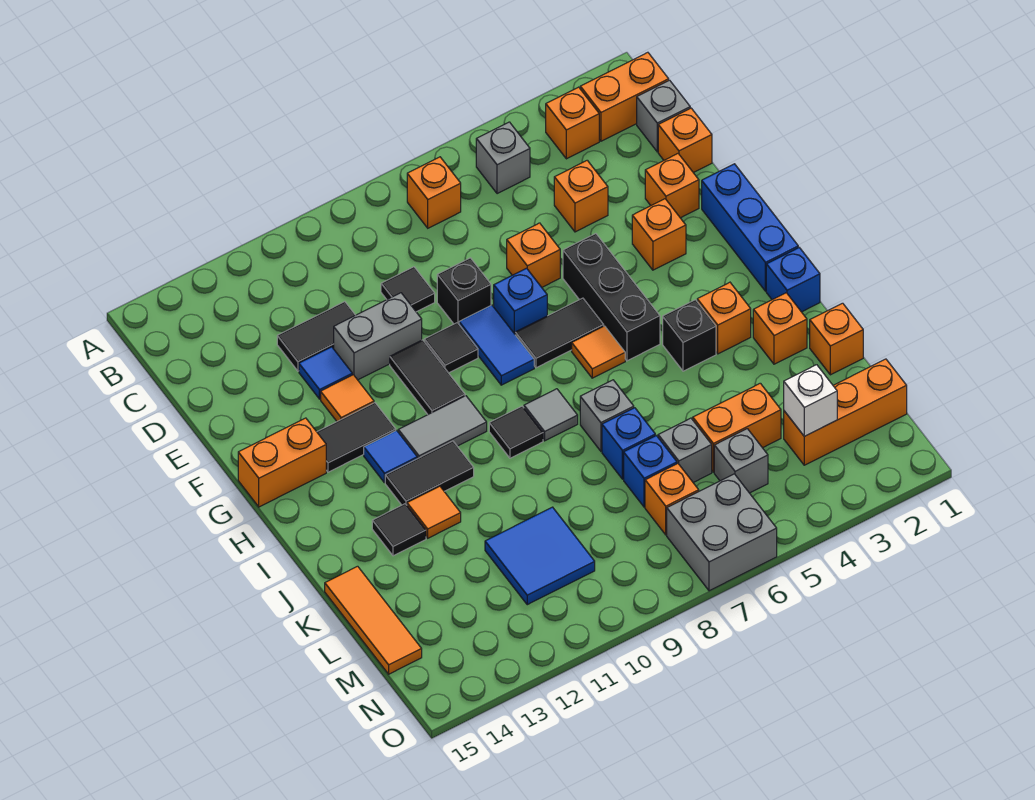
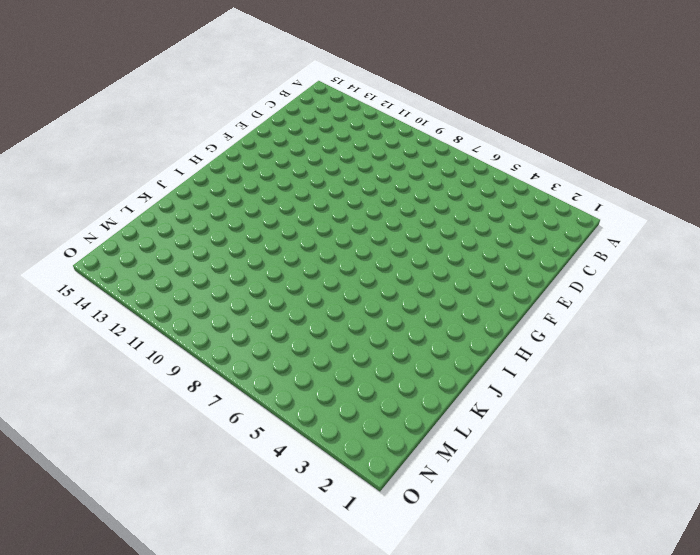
none -> orange brick B1:B2 level 1
none -> orange brick B3 level 1
none -> grey brick B5 level 1
none -> orange brick B7 level 1

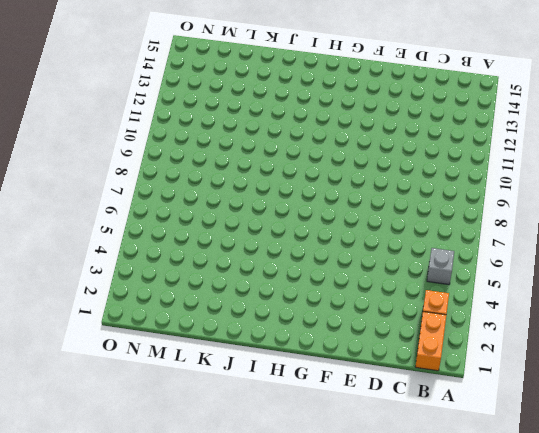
none -> orange brick B7 level 1
none -> grey brick C1 level 1
none -> orange brick D1 level 1
none -> orange brick D4 level 1

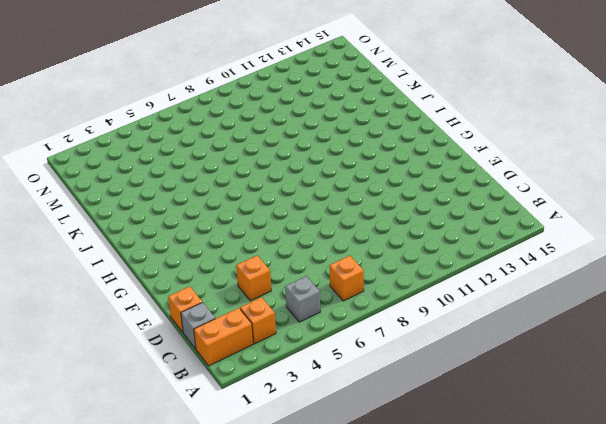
none -> black tile D9 level 1
none -> black tile D11:D12 level 1
none -> orange brick E2 level 1
none -> orange brick E6 level 1

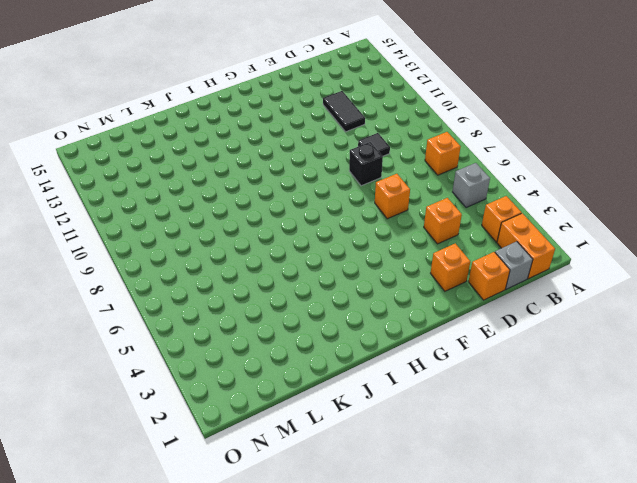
none -> grey brick E10:E11 level 1
none -> blue tile E12 level 1
none -> blue brick F1:H1 level 1
none -> orange brick F3 level 1

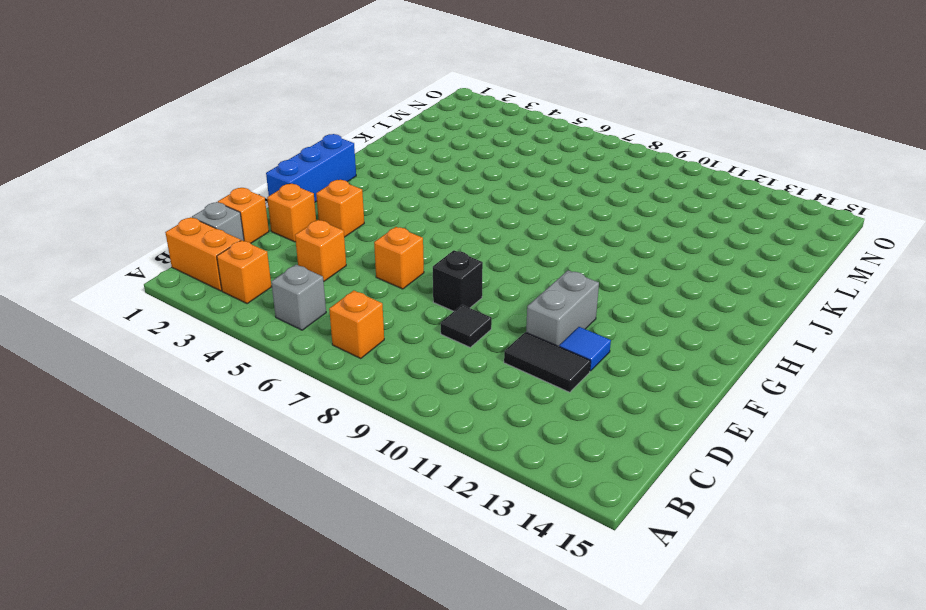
grey brick E11:F11 level 1 -> grey brick E10:E11 level 1
none -> black brick F5:H5 level 1
none -> blue brick F7 level 1
none -> blue tile F8:G8 level 1
none -> black tile F9 level 1

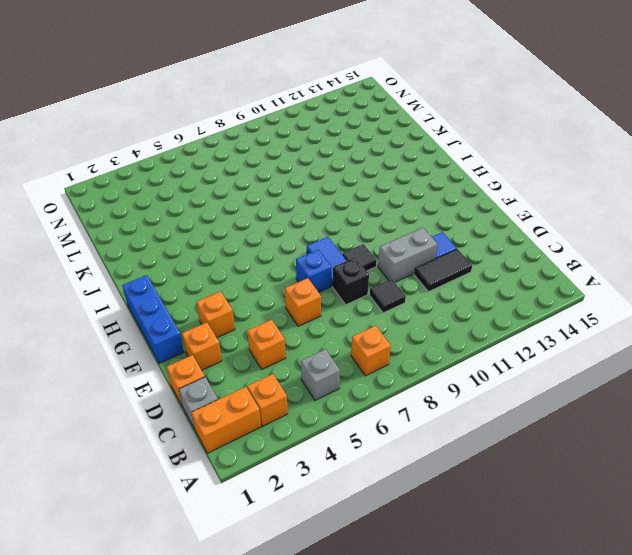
none -> black brick F5:H5 level 1
none -> black tile F10:G10 level 1
none -> orange tile F12 level 1
none -> black tile G6:G7 level 1

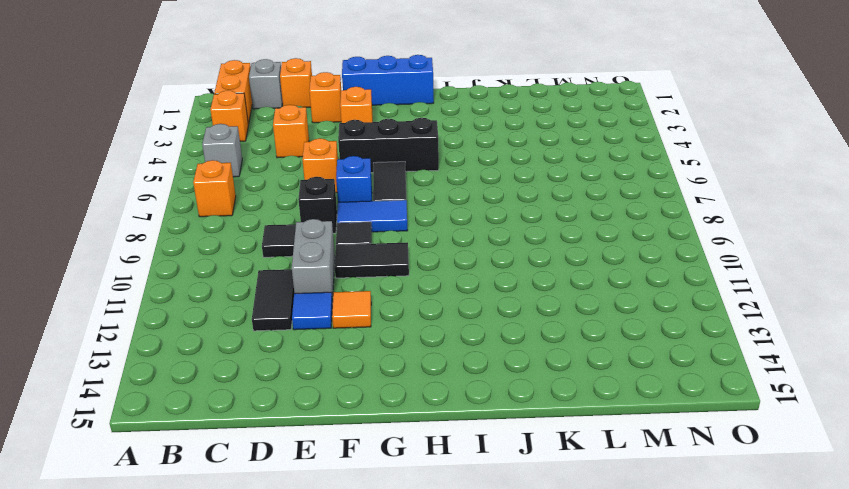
none -> black tile G12:G13 level 1
none -> orange brick G14:G15 level 1
none -> orange tile H6 level 1
none -> grey tile H10:H11 level 1

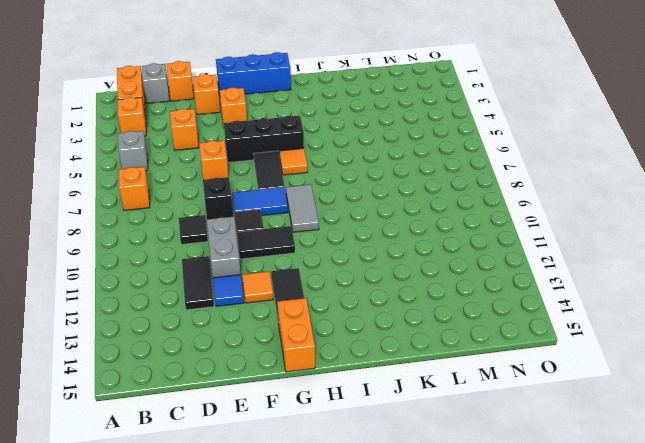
grey tile H8:H9 level 1 -> grey tile H10:H11 level 1
none -> blue brick F7 level 1
none -> blue tile H12 level 1
none -> blue brick I1 level 1
none -> orange brick I3 level 1

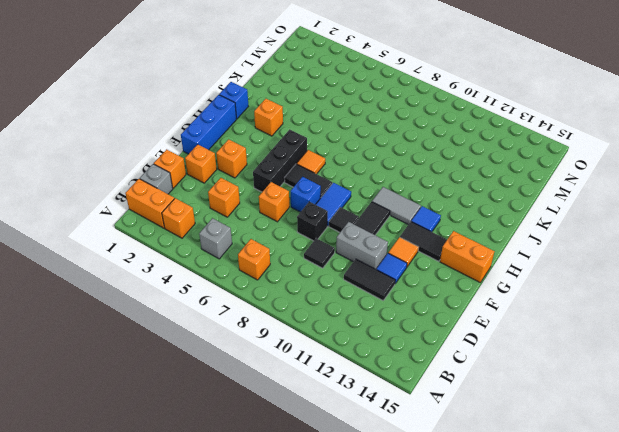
none -> black brick I4 level 1
none -> grey tile I8 level 1
none -> black tile I9 level 1
none -> black tile I11:I12 level 1

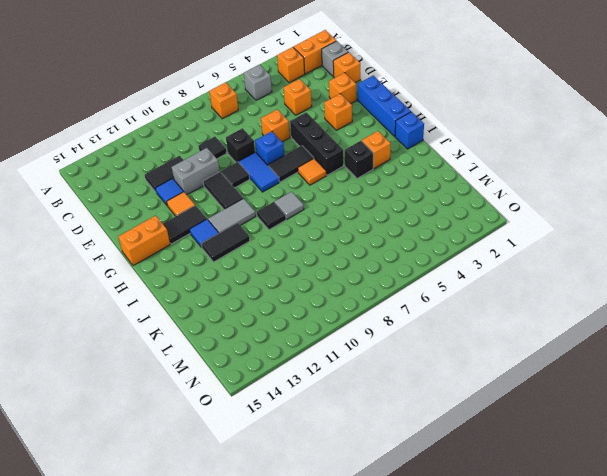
none -> orange brick J2 level 1
none -> grey brick J7 level 1
none -> orange tile J12 level 1
none -> black tile J13 level 1

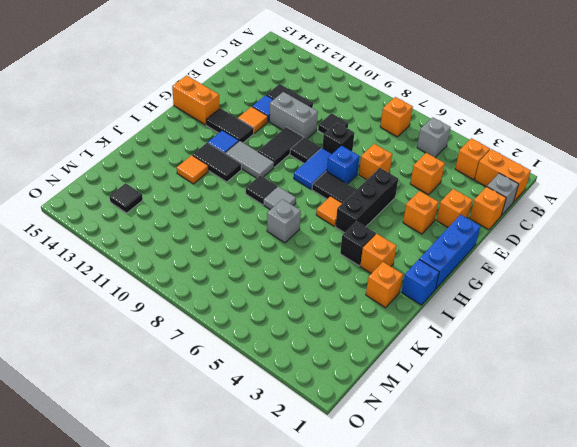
black tile M13 level 1 -> black tile J13 level 1
none -> orange brick K1 level 1
none -> blue brick K7 level 1
none -> orange tile K15:M15 level 1
none -> orange brick L4:L5 level 1

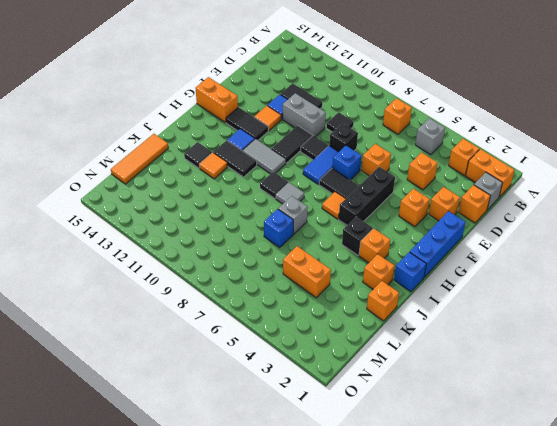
none -> grey brick L6 level 1
none -> blue brick L7 level 1
none -> blue tile L10:M11 level 1
none -> orange brick M1:M3 level 1

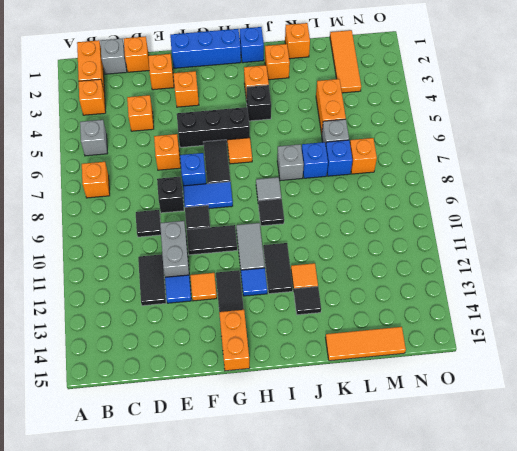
orange tile M1:M3 level 1 -> orange brick M1:M3 level 1
none -> blue tile L10:M11 level 1
none -> grey brick M5 level 1
none -> grey brick N6:O7 level 1
none -> white brick M3 level 2

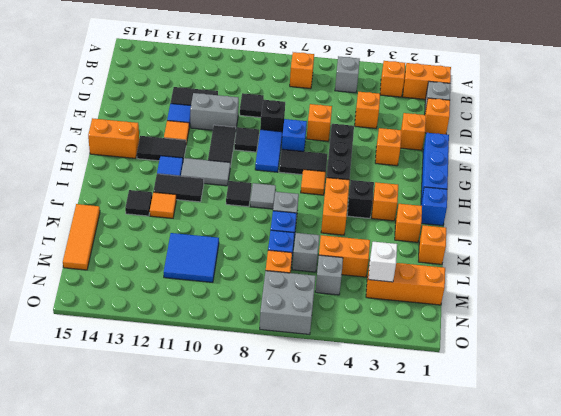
orange brick I5:J5 level 1 -> none

